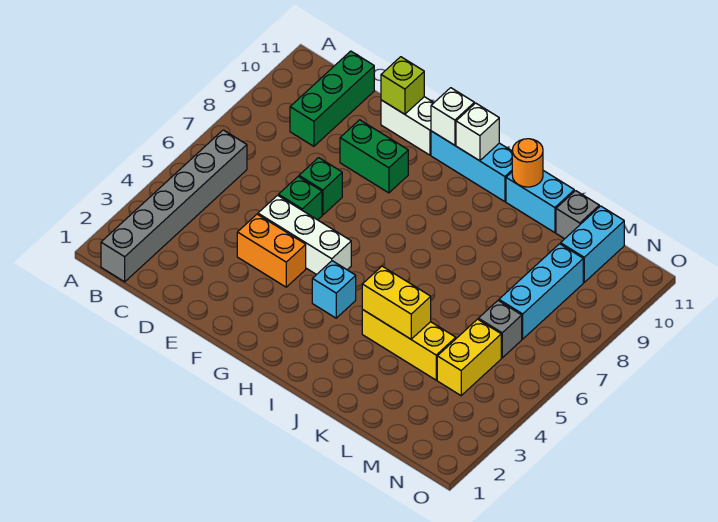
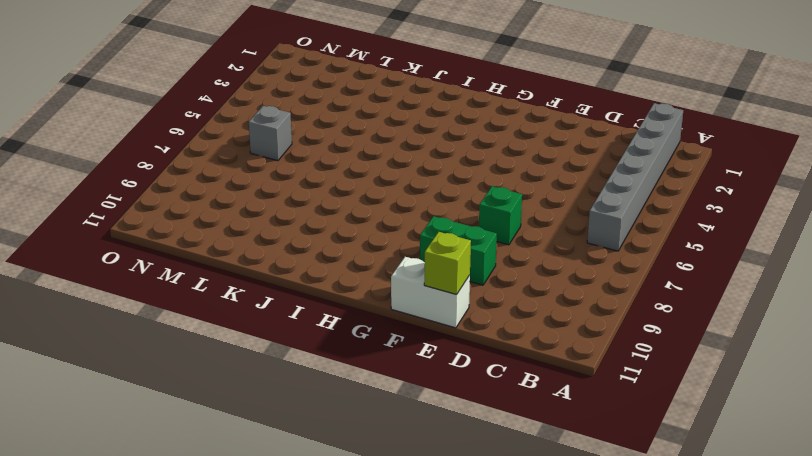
none -> green brick C9:C11 level 1
none -> orange brick E4:F4 level 1
none -> white brick E5:G5 level 1

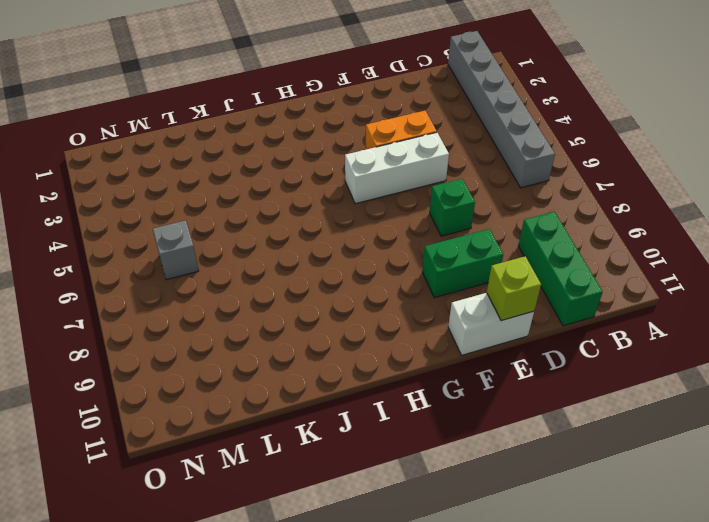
none -> green brick E6 level 1
none -> cyan brick G11:I11 level 1
none -> cyan brick H4 level 1

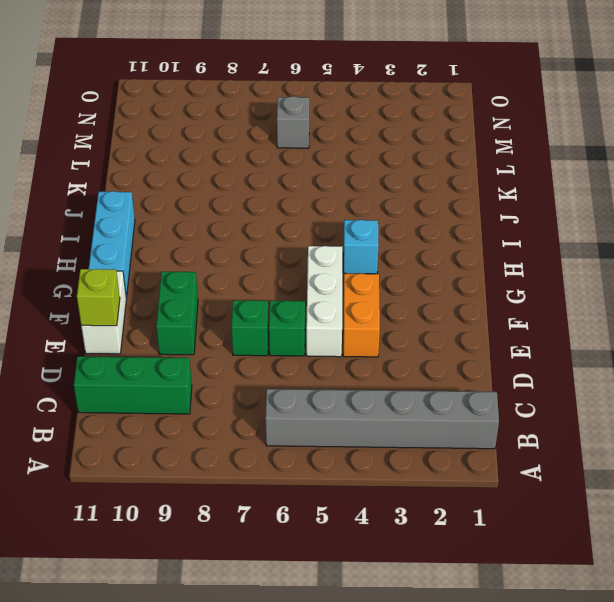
none -> yellow brick J4:L4 level 1
none -> cyan brick J11:K11 level 1
none -> grey brick L11 level 1

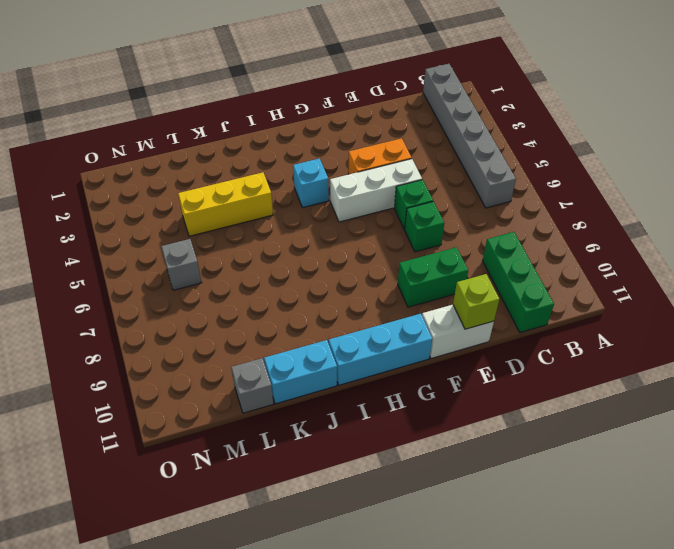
none -> yellow brick M4:M5 level 1
none -> cyan brick M7:M9 level 1
none -> cyan brick M10:M11 level 1

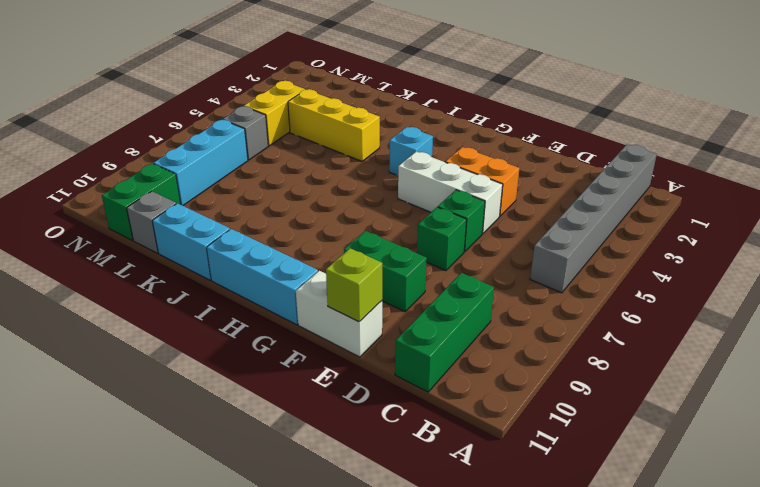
green brick M10:M11 level 1 -> cyan brick M10:M11 level 1
none -> white brick G11 level 2
none -> white brick H11 level 2
none -> yellow brick J4:K4 level 2

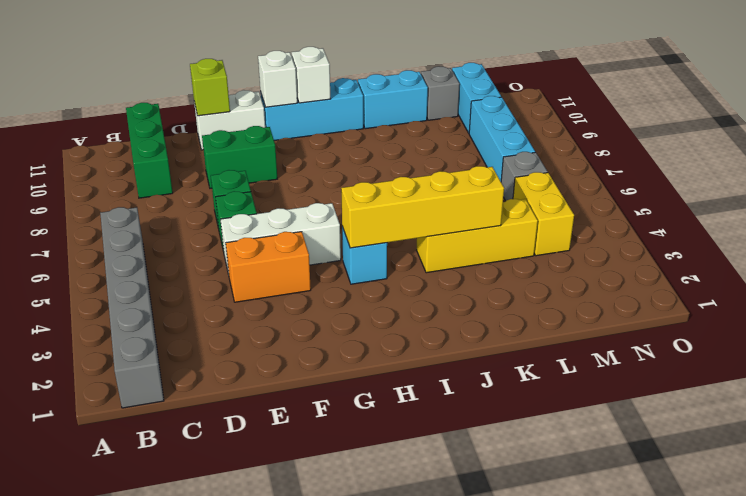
yellow brick H4:K4 level 2 -> yellow brick J4:K4 level 2
none -> orange round brick J11 level 2

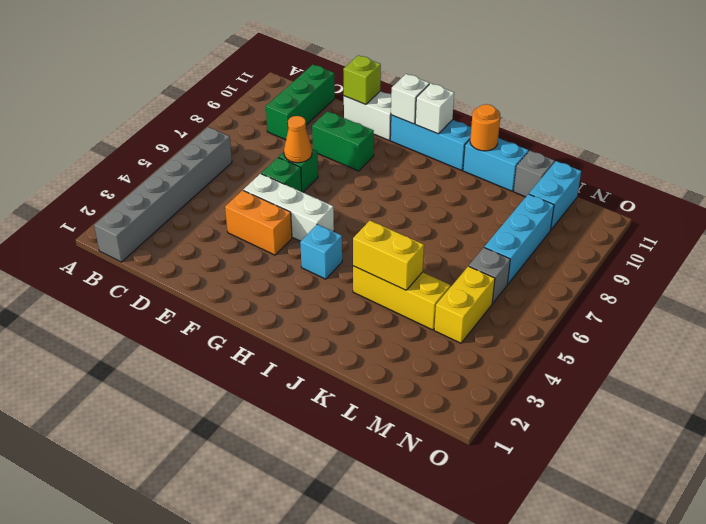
orange cone E7 level 2 -> none

